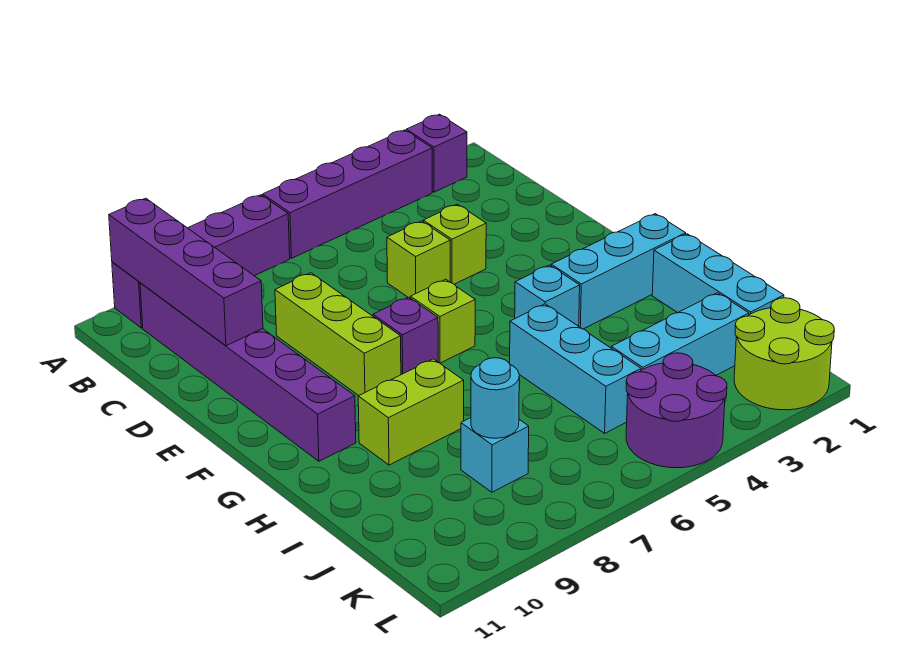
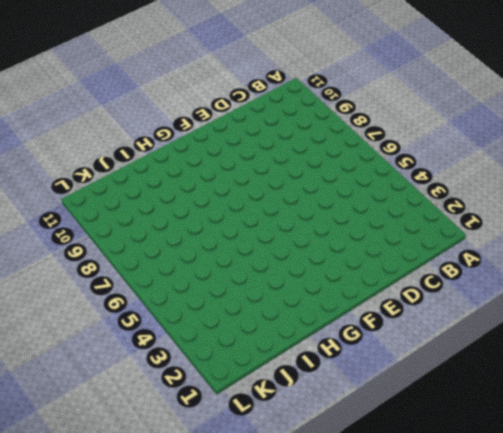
none -> purple brick A2 level 1
none -> purple brick A3:A6 level 1
none -> purple brick A7:A10 level 1

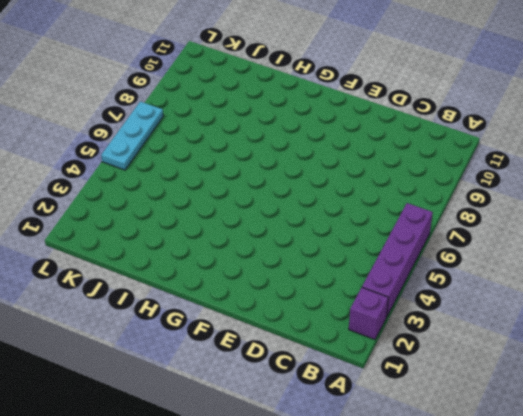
cyan plate L5:L7 level 1 -> purple round brick K4:L5 level 1
none -> purple brick A7:A10 level 1
none -> purple brick B10:G10 level 1
none -> lime brick D4 level 1

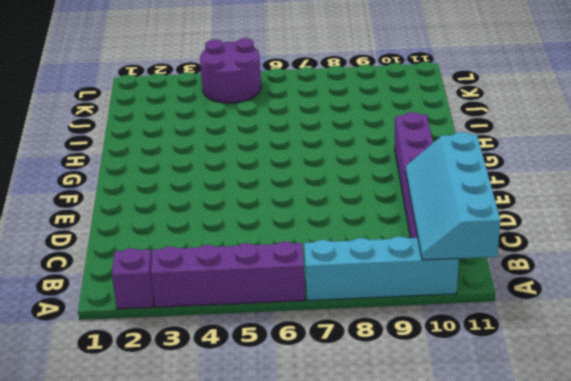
cyan brick A7:A10 level 1 -> purple brick A7:A10 level 1
cyan slope A10:D11 level 2 top 11 -> purple brick A10:D10 level 2
none -> lime brick D4 level 1
none -> lime brick D5 level 1
none -> lime brick D8:F8 level 1

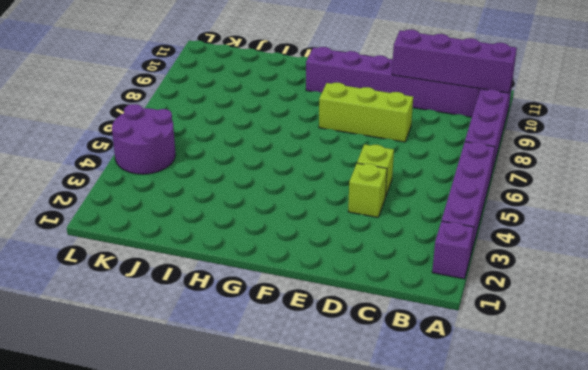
none -> lime brick F6 level 1
none -> purple brick F7 level 1
none -> cyan brick G1:G3 level 1

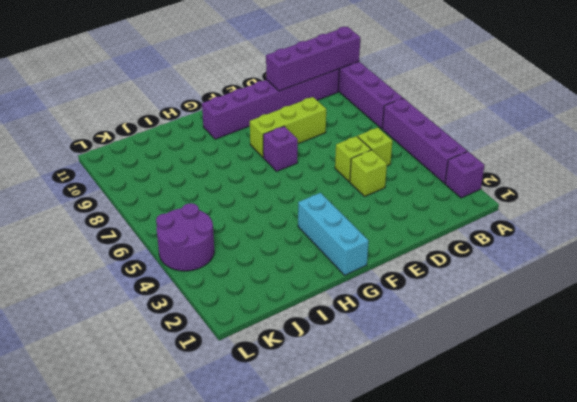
lime brick C5 level 1 -> lime brick F6 level 1
none -> cyan brick G4 level 1
none -> cyan brick H1:J1 level 1
none -> cyan brick H5:J5 level 1

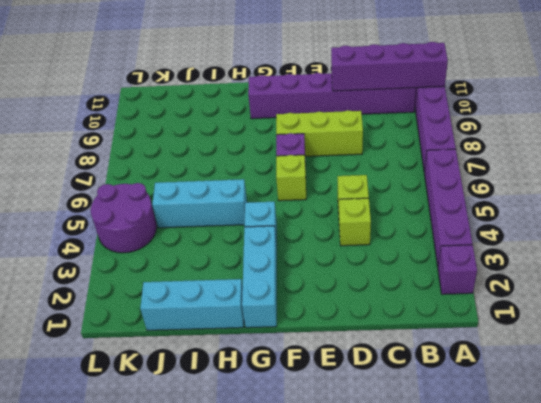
none -> lime brick H8:H9 level 1
none -> cyan brick J2:J4 level 1
none -> cyan brick J8 level 1

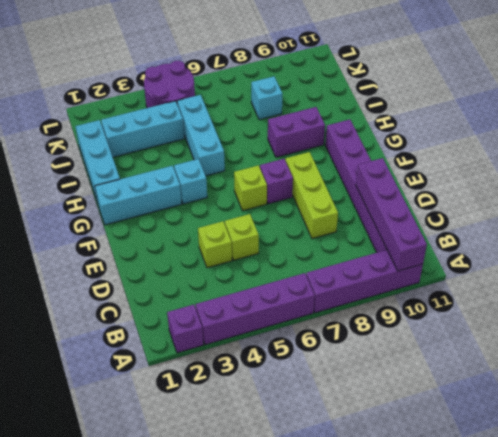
purple brick H8:H9 level 1 -> lime brick H8:H9 level 1
none -> lime round brick K1:L2 level 1
none -> cyan round brick J8 level 2

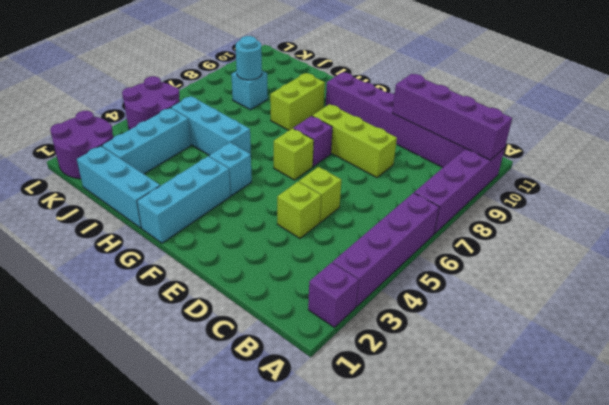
purple round brick K1:L2 level 1 -> lime round brick K1:L2 level 1

